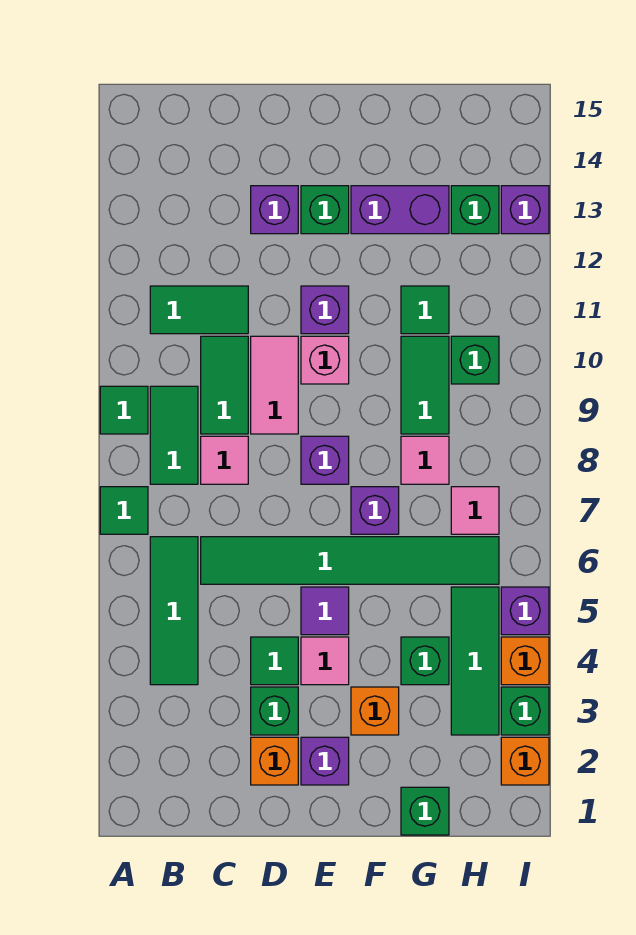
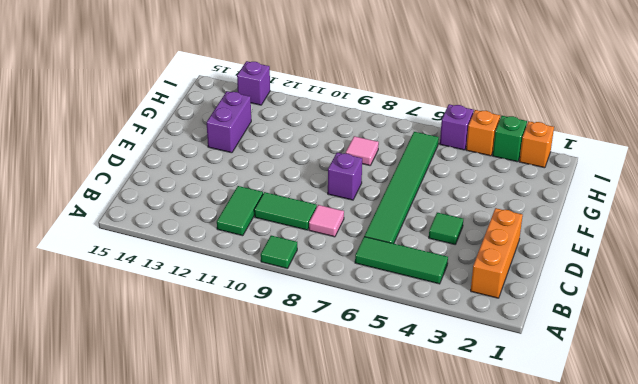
orange brick B2:D2 level 1 -> orange brick D2 level 1
none -> green tile A7 level 1
none -> green tile B8:B9 level 1
none -> green brick D3 level 1
none -> pink tile D9:D10 level 1

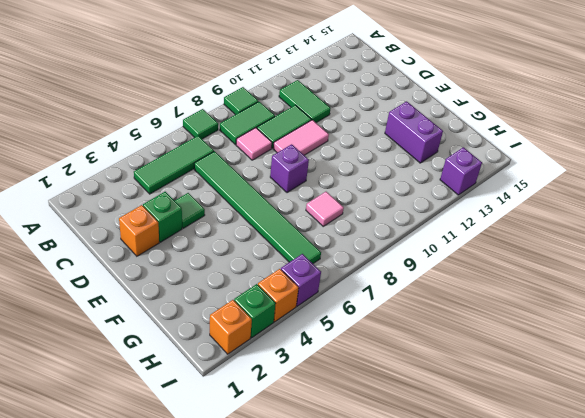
none -> purple brick D13 level 1
none -> purple brick E2 level 1
none -> pink tile E4 level 1
none -> purple tile E5 level 1

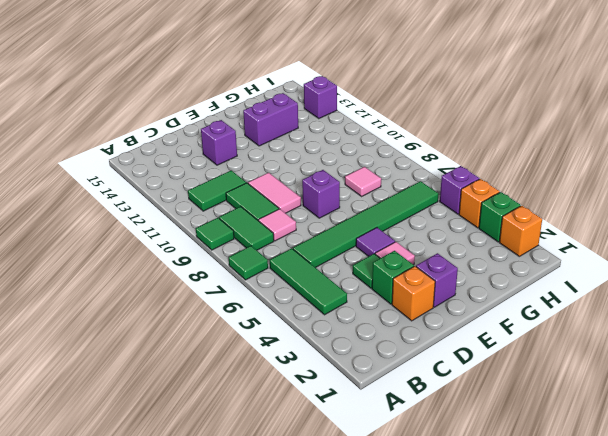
none -> pink brick E10 level 1
none -> purple brick E11 level 1
none -> green brick E13 level 1
none -> orange brick F3 level 1

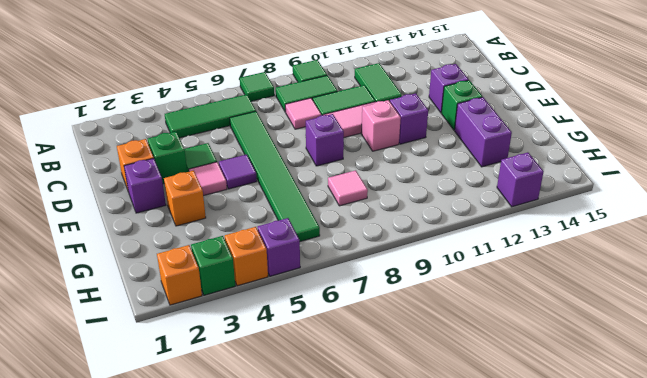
none -> purple brick F7 level 1
none -> green brick G1 level 1
none -> green brick G4 level 1
none -> green tile G9:G10 level 1

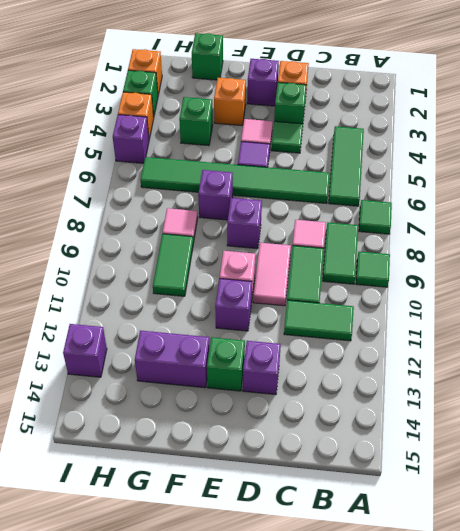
none -> green tile G11 level 1
none -> green tile H3:H5 level 1
none -> pink tile H7 level 1
none -> green brick H10 level 1

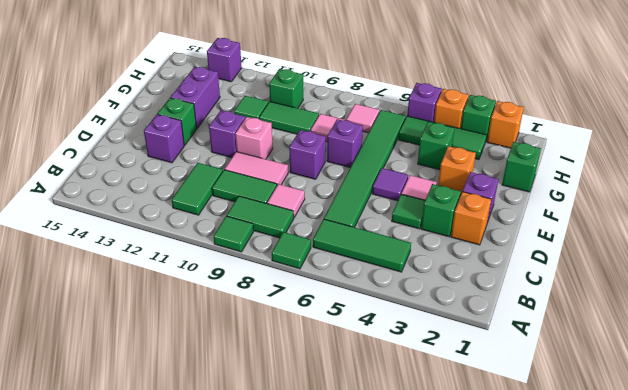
none -> green brick H13 level 1

